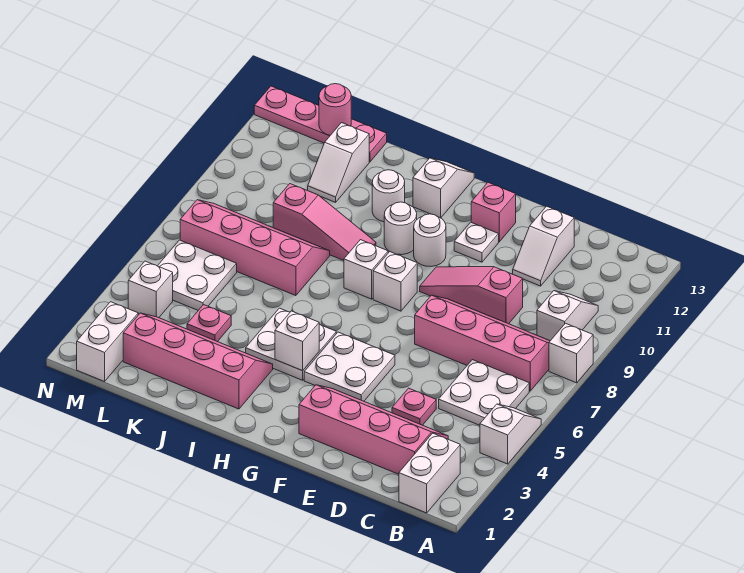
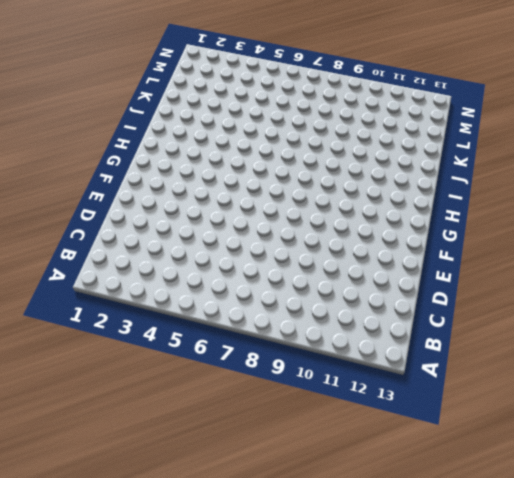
none -> white slope A4:A5 level 1 top 4
none -> white brick A8 level 1
none -> white brick B1:B2 level 1
none -> white plate B5:C6 level 1

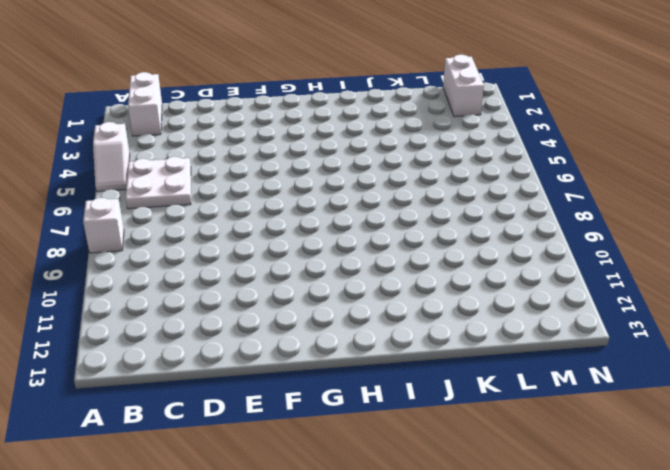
none -> pink slope B7:E8 level 1 top 7
none -> white slope B9:B10 level 1 top 9
none -> pink slope C2:F3 level 1 top 2
none -> pink plate D4 level 1

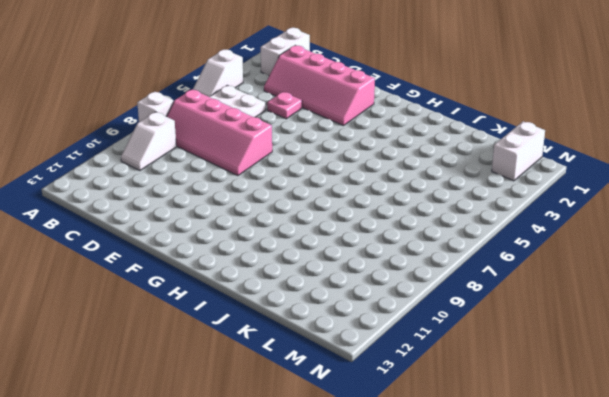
none -> pink slope D9:F9 level 1 top D
none -> white slope D11:D12 level 1 top 12
none -> white plate F4:G5 level 1
none -> white plate F11 level 1

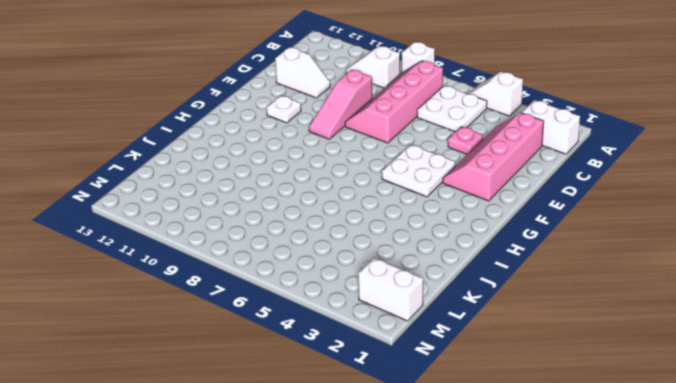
none -> pink brick F12 level 1
none -> white brick G8 level 1
none -> white round brick G10 level 1
none -> white plate H4:I5 level 1

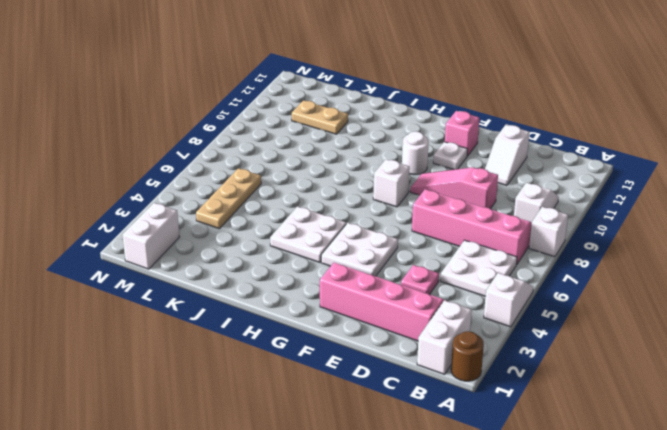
brown round brick A1 level 1 -> none
tan plate K11:L11 level 1 -> white slope K11:K12 level 1 top 12
tan plate L4:L6 level 1 -> white plate L5:M6 level 1
none -> white brick H8 level 1
none -> white round brick H10 level 1
none -> white slope H12:H13 level 1 top 12
none -> pink slope I2:L3 level 1 top 2

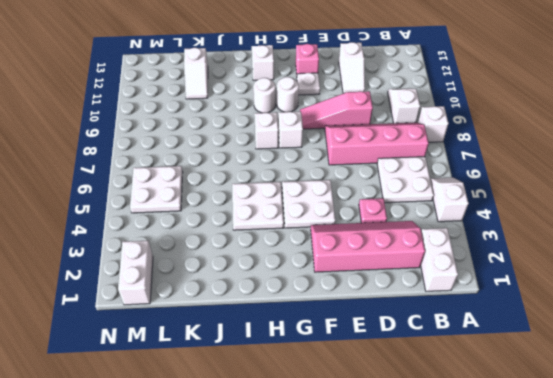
none -> pink slope I2:L3 level 1 top 2
none -> pink slope I9:K9 level 1 top K
none -> white round brick I11 level 1
none -> pink slope J7:M8 level 1 top 7

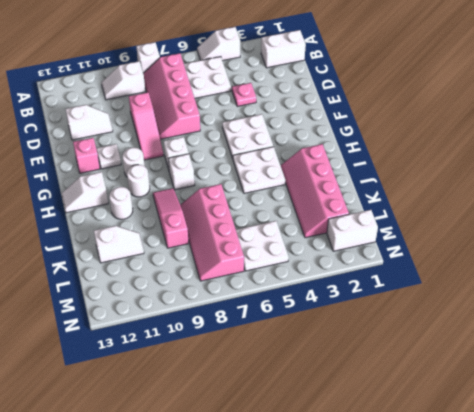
none -> pink slope C2:F3 level 1 top 2
none -> pink plate K4 level 1
none -> pink plate K13:N13 level 1
none -> white brick M4 level 1

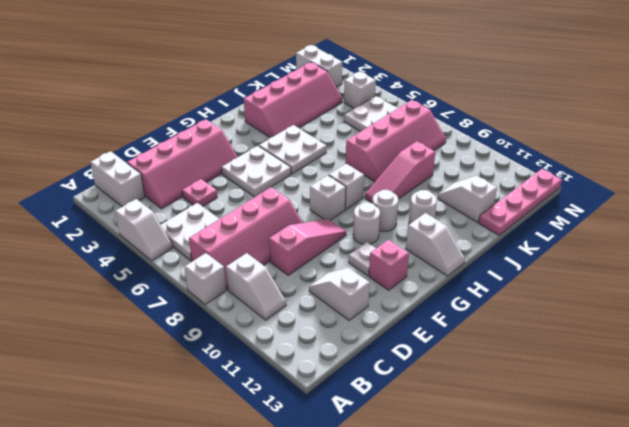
none -> pink plate K4 level 1
none -> white brick H4 level 2
none -> pink round brick L13 level 2

